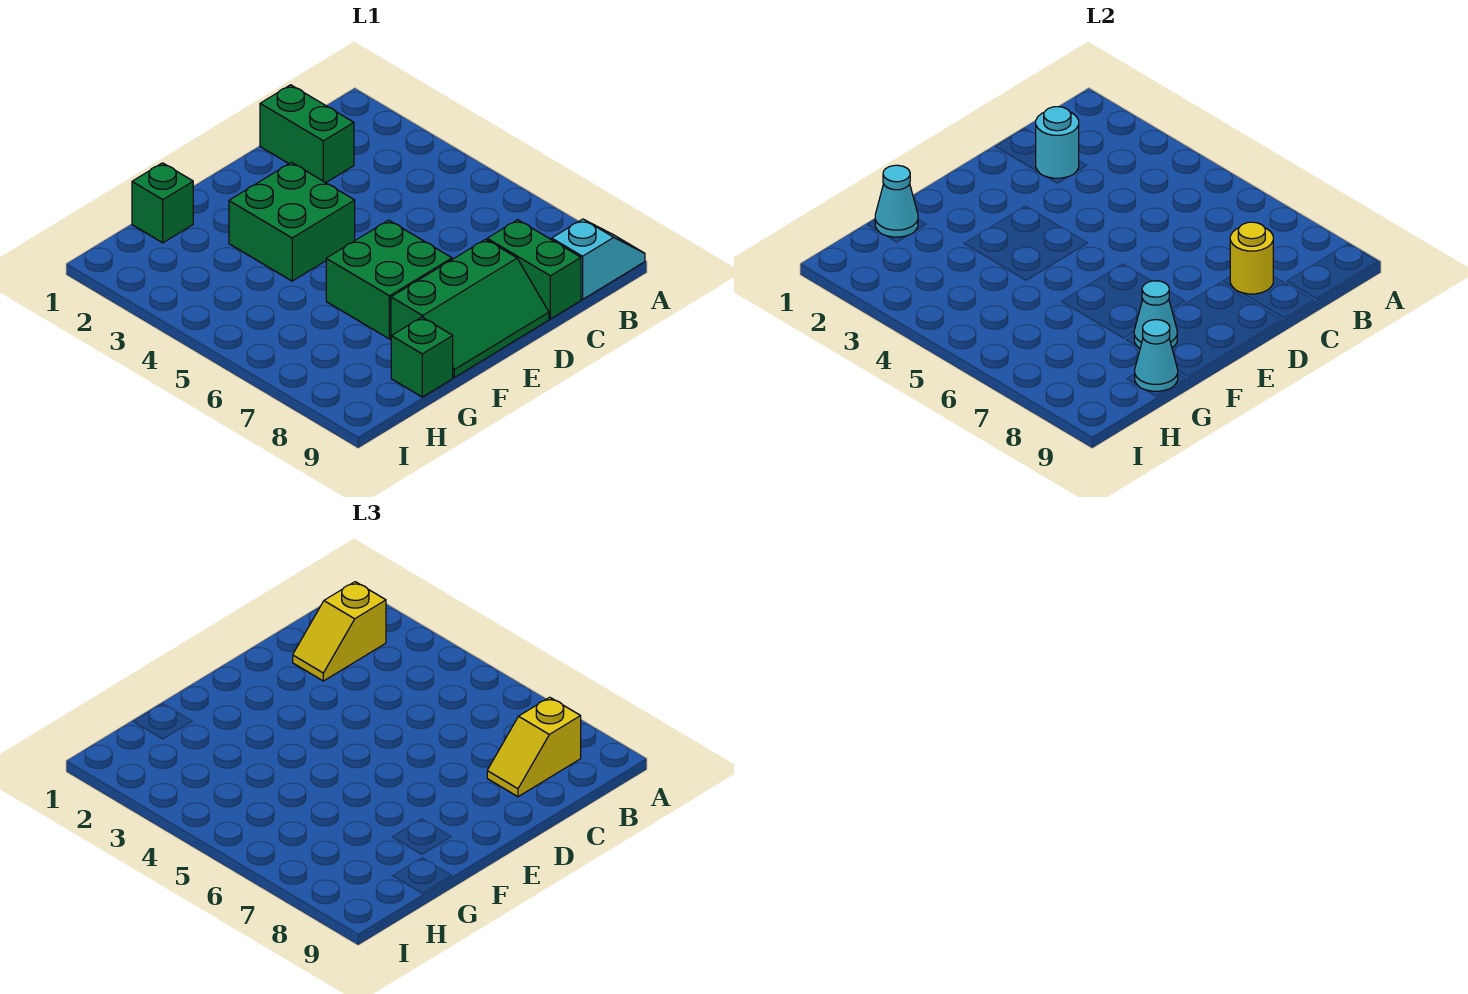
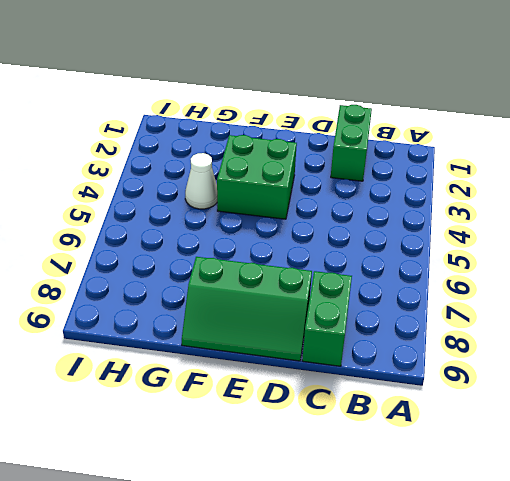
white cone G4 level 1 -> none
none -> cyan slope A9:B9 level 1 top B
none -> green brick E6:F7 level 1
none -> green brick G1 level 1

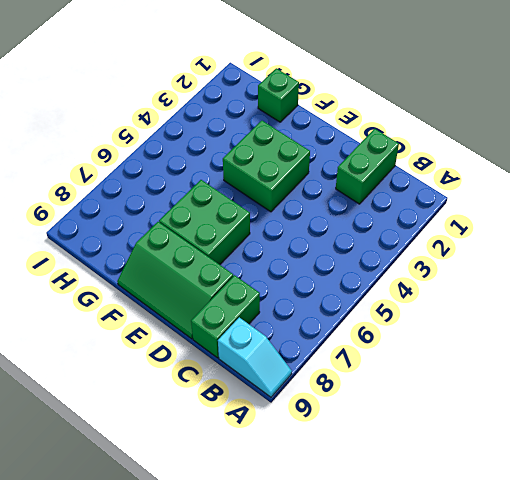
none -> green brick G9 level 1
none -> cyan round brick C2 level 2
none -> yellow round brick C8 level 2

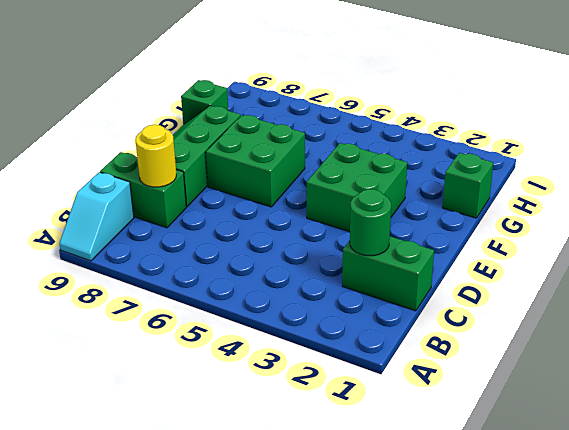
green round brick C2 level 2 -> cyan round brick C2 level 2
none -> cyan cone F8 level 2
none -> cyan cone G1 level 2
none -> cyan cone G9 level 2

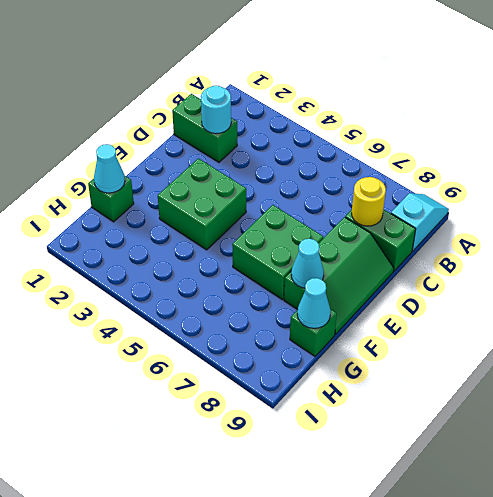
none -> yellow slope B2:C2 level 3 top B
none -> yellow slope B8:C8 level 3 top B

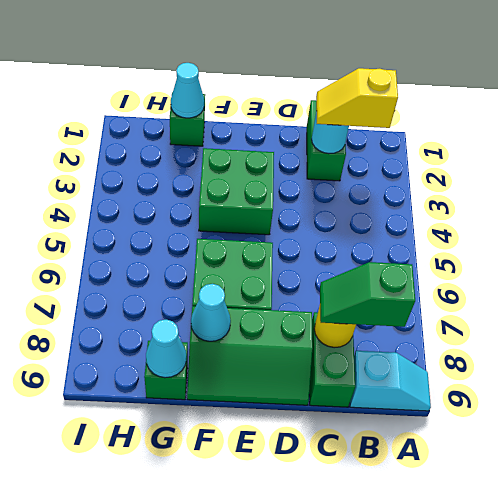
green slope B8:C8 level 3 top B -> yellow slope B8:C8 level 3 top B

